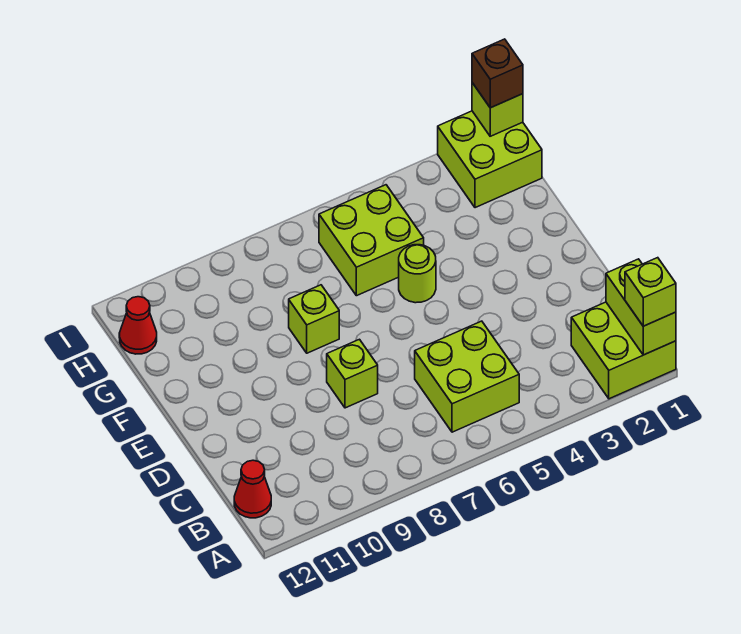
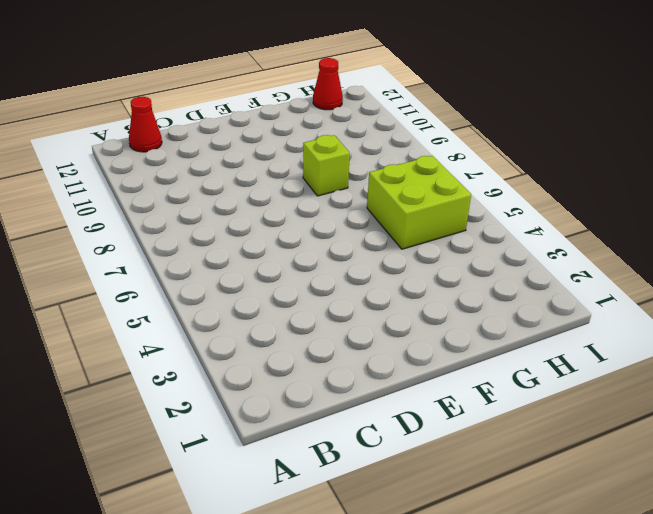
none -> lime brick A1:B2 level 1
none -> lime brick B5:C6 level 1
none -> lime brick D8 level 1

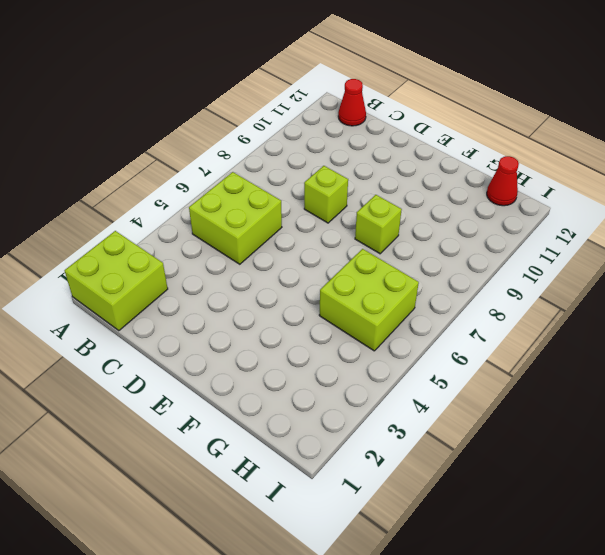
none -> lime round brick F5 level 1
none -> lime brick H1:I2 level 1
none -> lime brick A1:B1 level 2

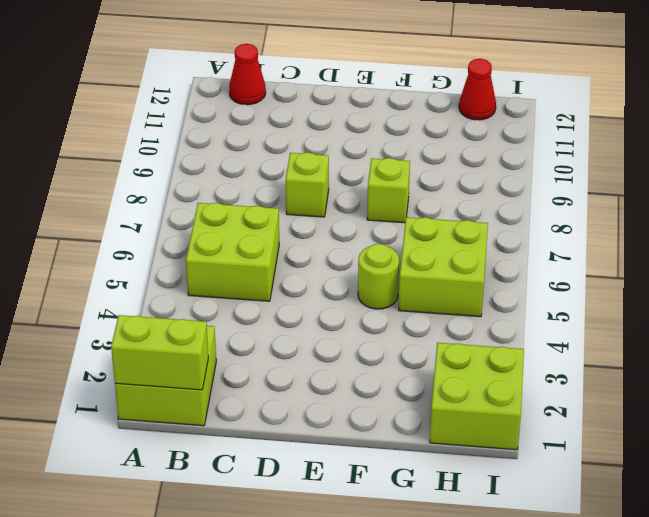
none -> lime brick I1 level 2
none -> lime brick A1 level 3
none -> brown brick I1 level 3

